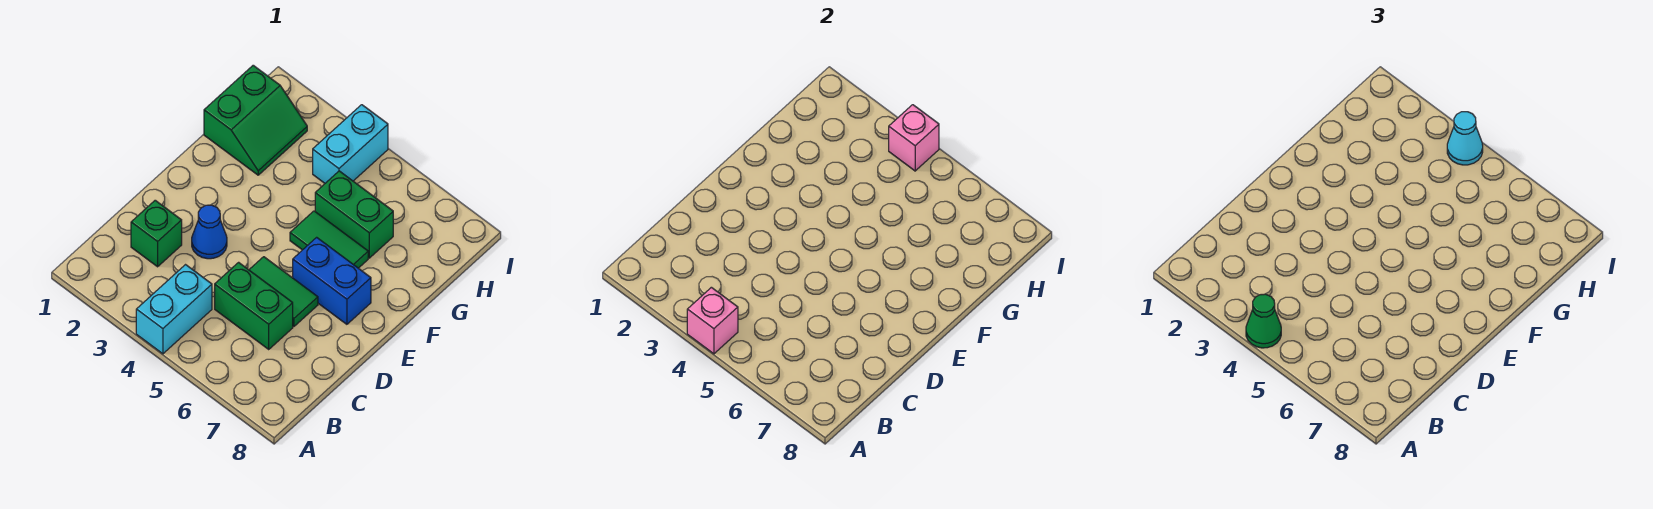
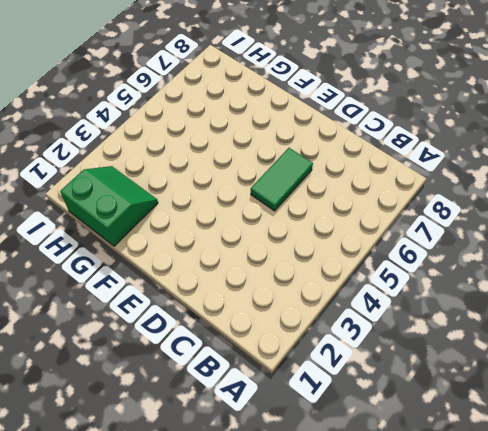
none -> cyan brick A4:B4 level 1
none -> green brick C2 level 1
none -> green brick C5:C6 level 1

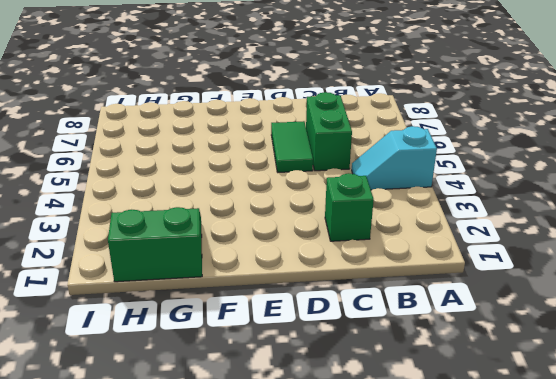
cyan slope A4:B4 level 1 top A -> cyan brick A4:B4 level 1
none -> blue cone D3 level 1
none -> blue brick E6:E7 level 1
none -> green tile F5:F6 level 1

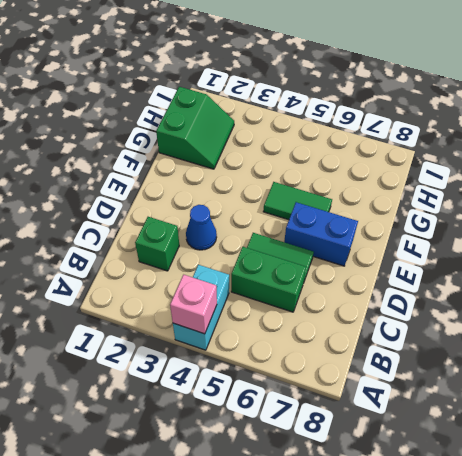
none -> green brick G5:G6 level 1
none -> cyan brick H4:I4 level 1
none -> pink brick I4 level 2

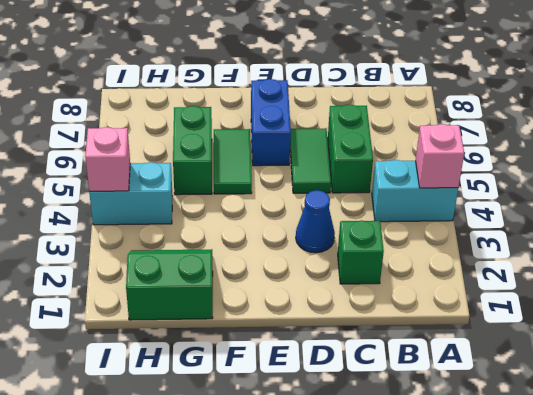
none -> green cone A4 level 3
none -> cyan cone I4 level 3

